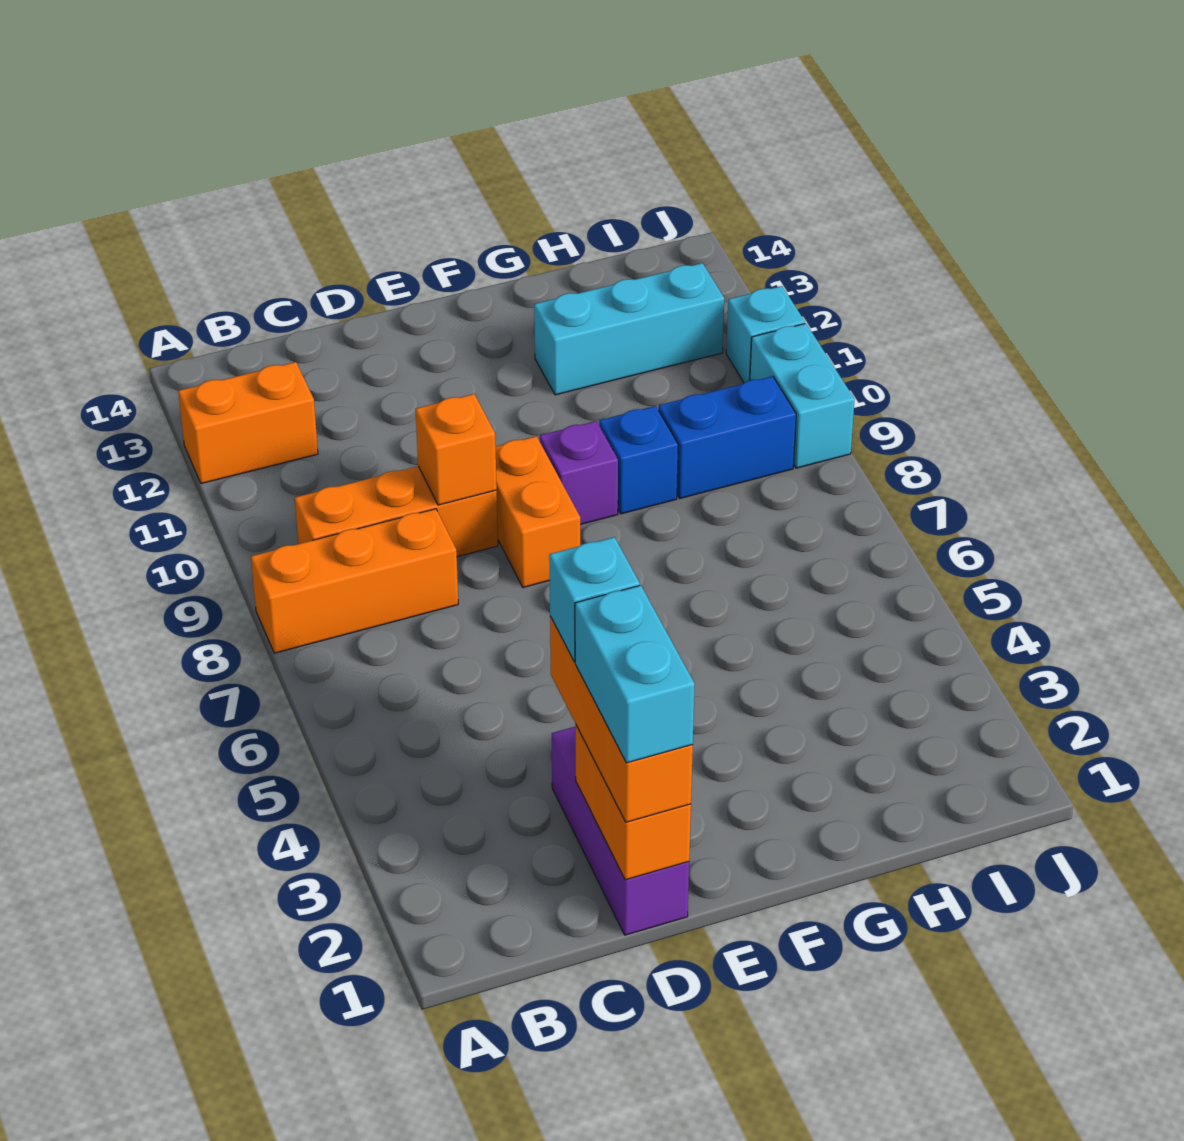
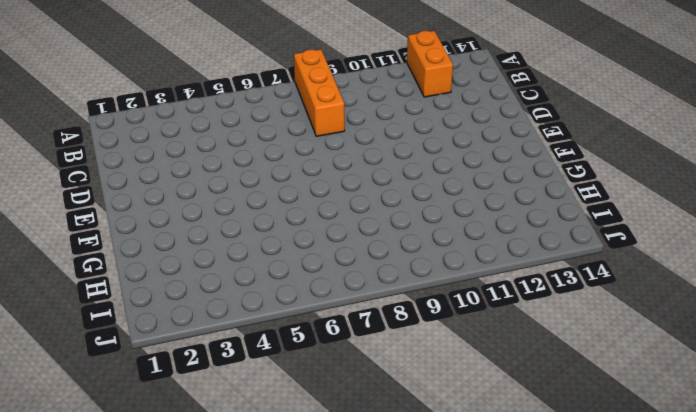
none -> orange brick B9:D9 level 1
none -> purple brick D1:D3 level 1
none -> orange brick E8:E9 level 1

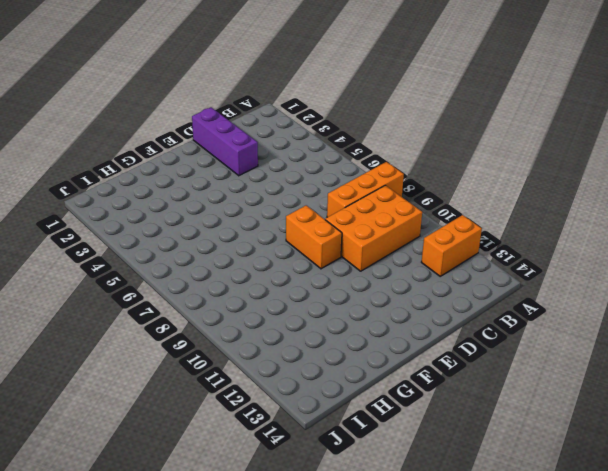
orange brick B9:D10 level 1 -> orange brick B9:D9 level 1
none -> purple brick F9 level 1
none -> blue brick G9 level 1
none -> cyan brick G12:I12 level 1

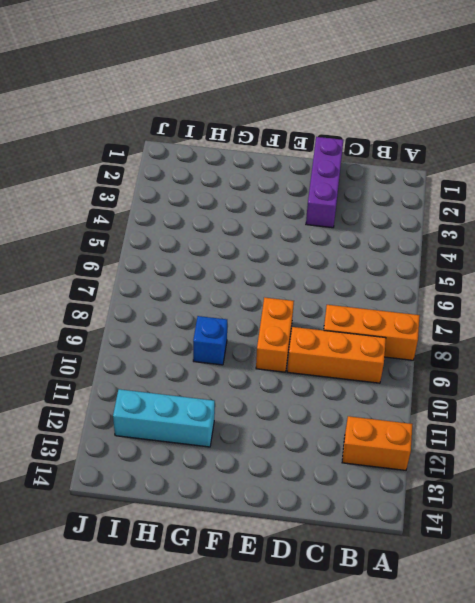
none -> purple brick F9 level 1
none -> blue brick H9:I9 level 1
none -> cyan brick J9:J10 level 1

